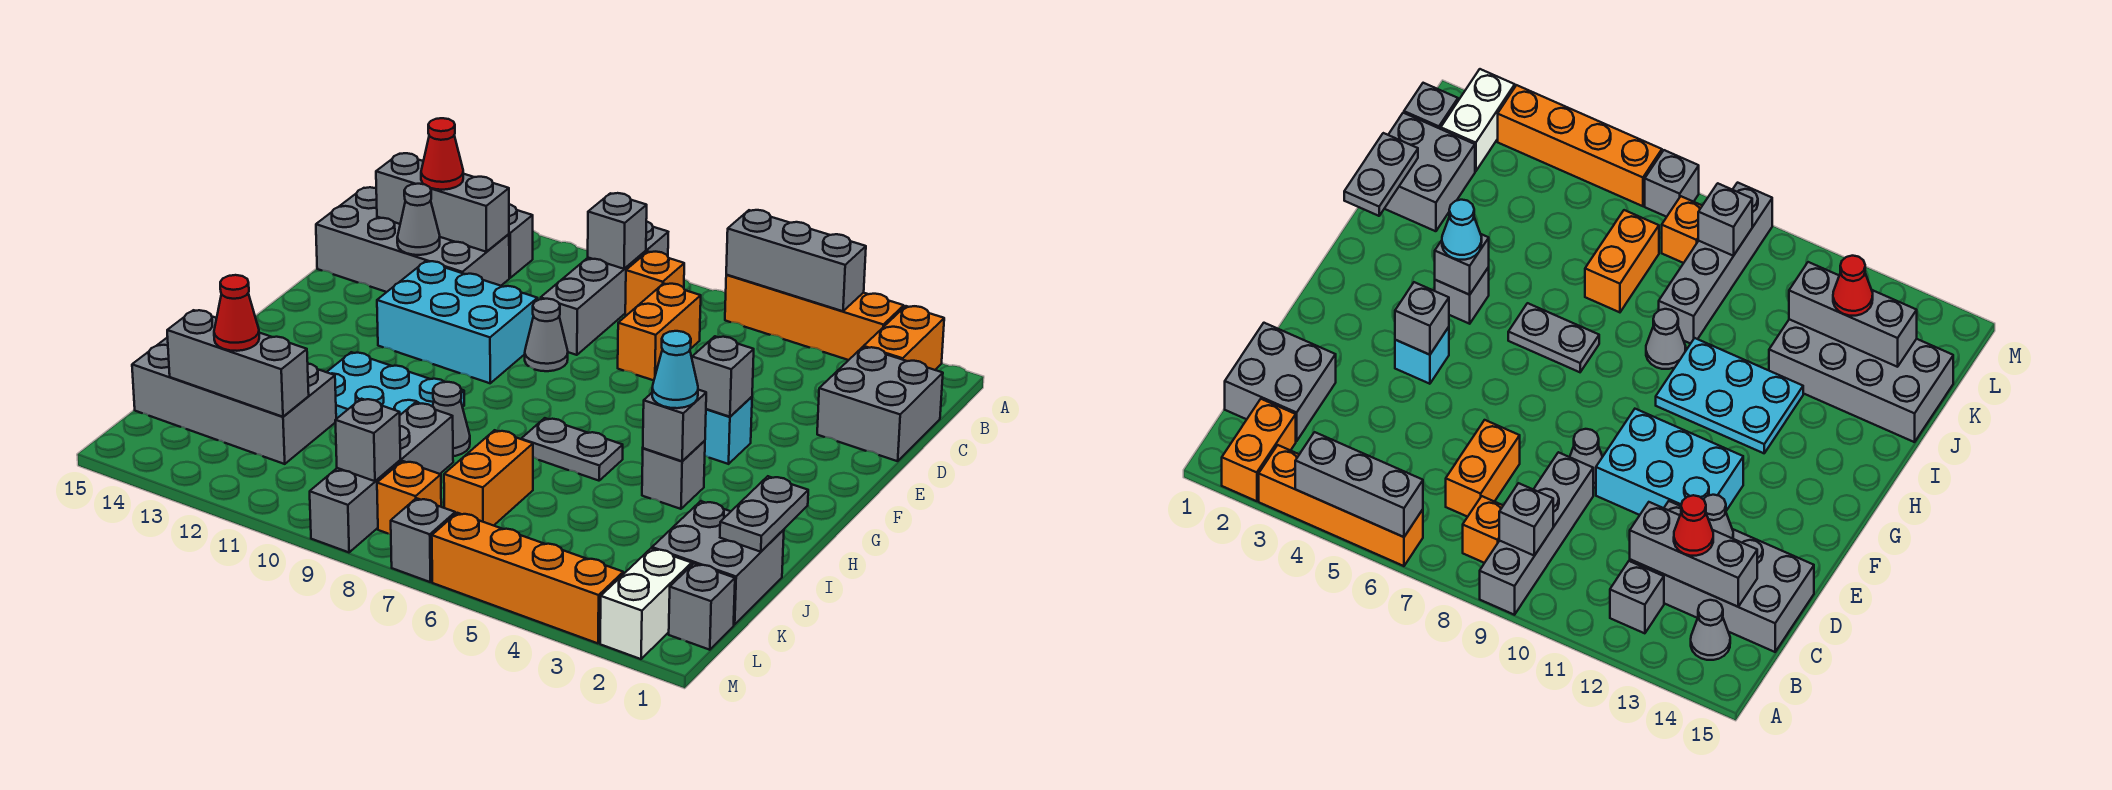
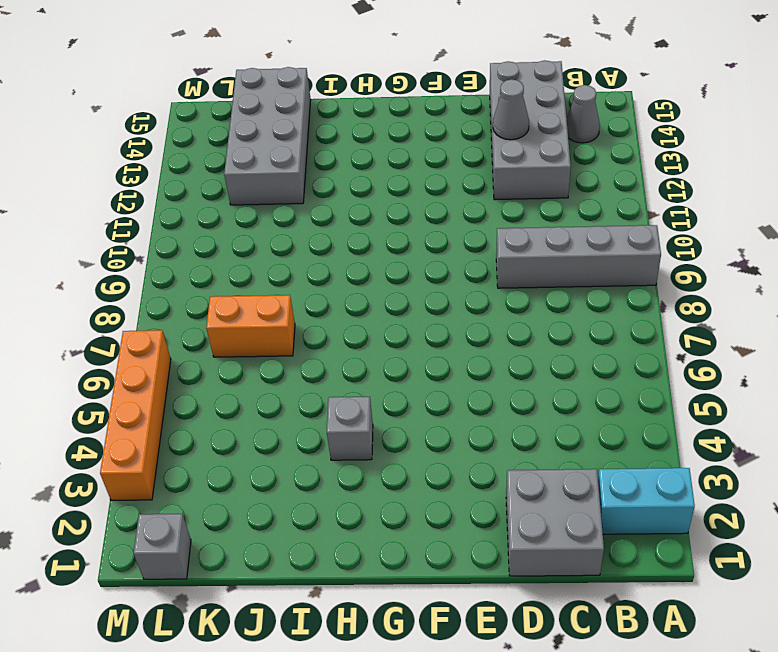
cyan brick A2:B2 level 1 -> orange brick A2:B2 level 1
none -> orange brick A3:A6 level 1
none -> orange brick B8 level 1
none -> grey brick B12 level 1
none -> orange brick C7:D7 level 1

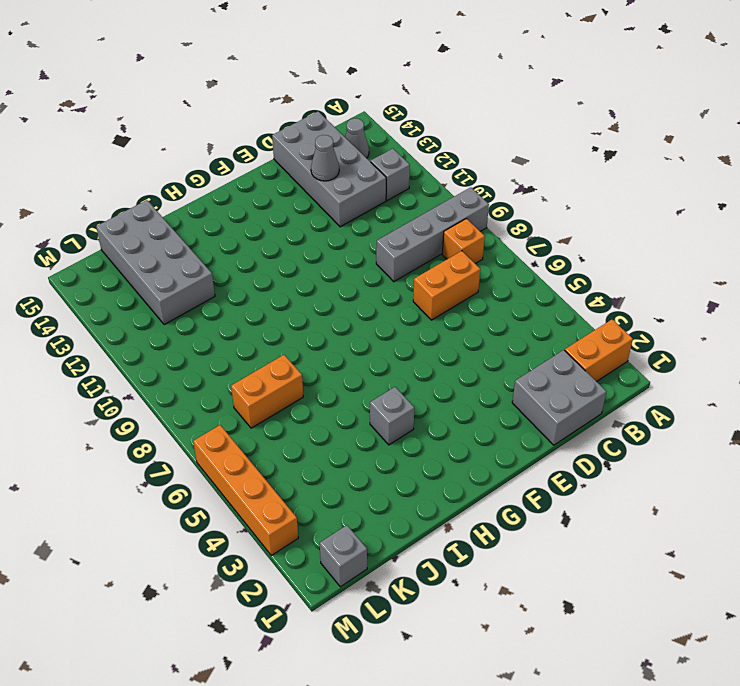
none -> orange brick A3:A6 level 1
none -> grey cone E9 level 1
none -> cyan brick E10:F12 level 1
none -> cyan brick F4 level 1

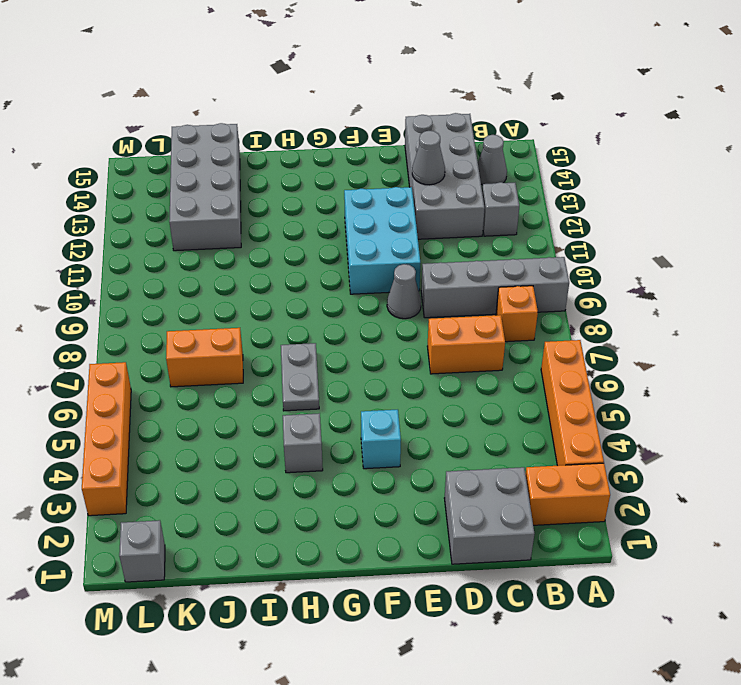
none -> cyan plate H10:I12 level 1
none -> grey cone I9 level 1
none -> grey brick J1:K2 level 1
none -> grey brick J9:M9 level 1

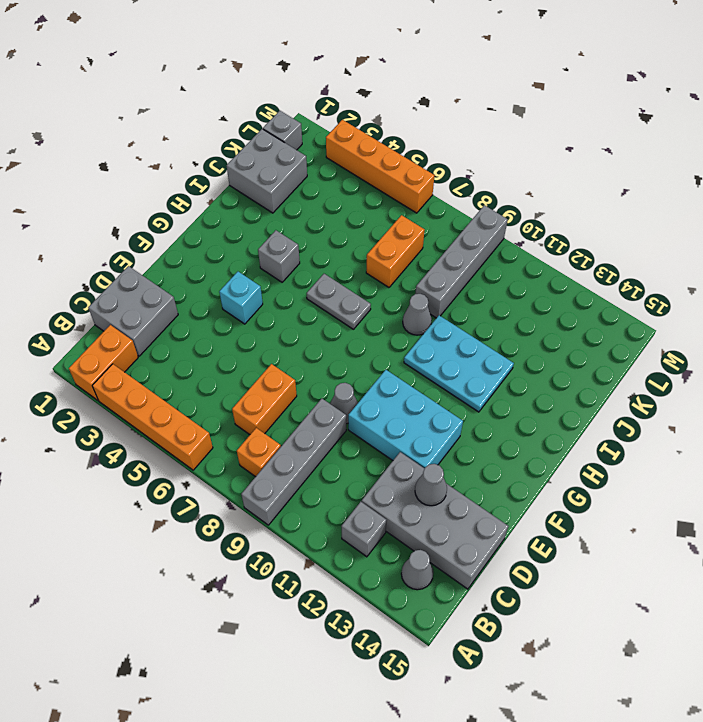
none -> grey brick J12:K15 level 1
none -> white brick L2:M2 level 1
none -> orange brick L8 level 1
none -> grey brick M7 level 1

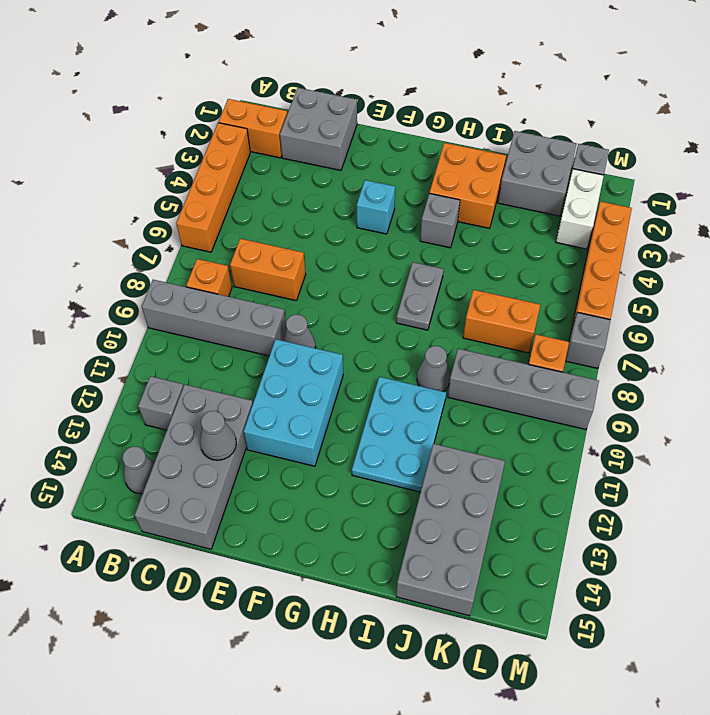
orange brick H2:I3 level 1 -> none
white brick L2:L3 level 1 -> white brick L2:M2 level 1
none -> grey brick A4:A6 level 2
none -> grey brick B9 level 2
none -> grey brick C12:C14 level 2
none -> grey brick F4 level 2

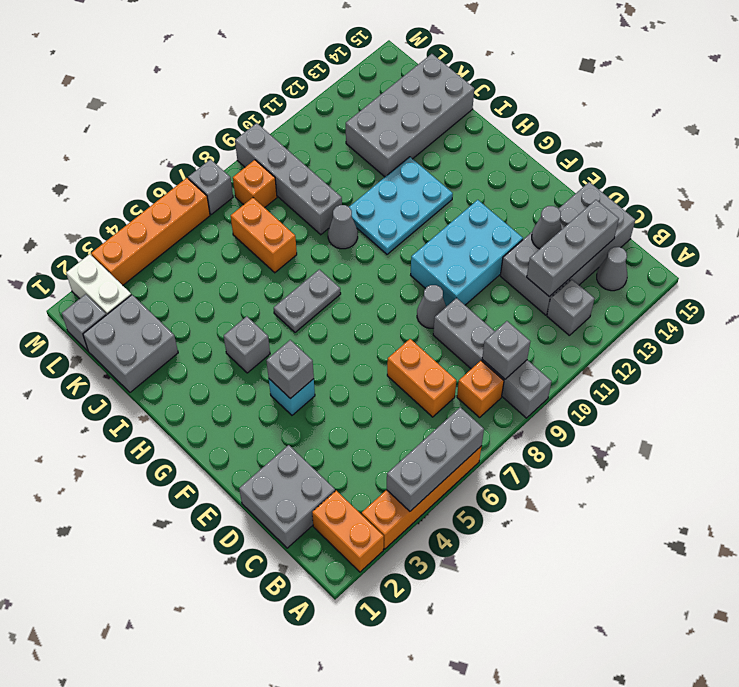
none -> grey brick H4 level 2
none -> grey plate I1:J1 level 2
none -> grey brick K12:K14 level 2
none -> grey brick L9 level 2

